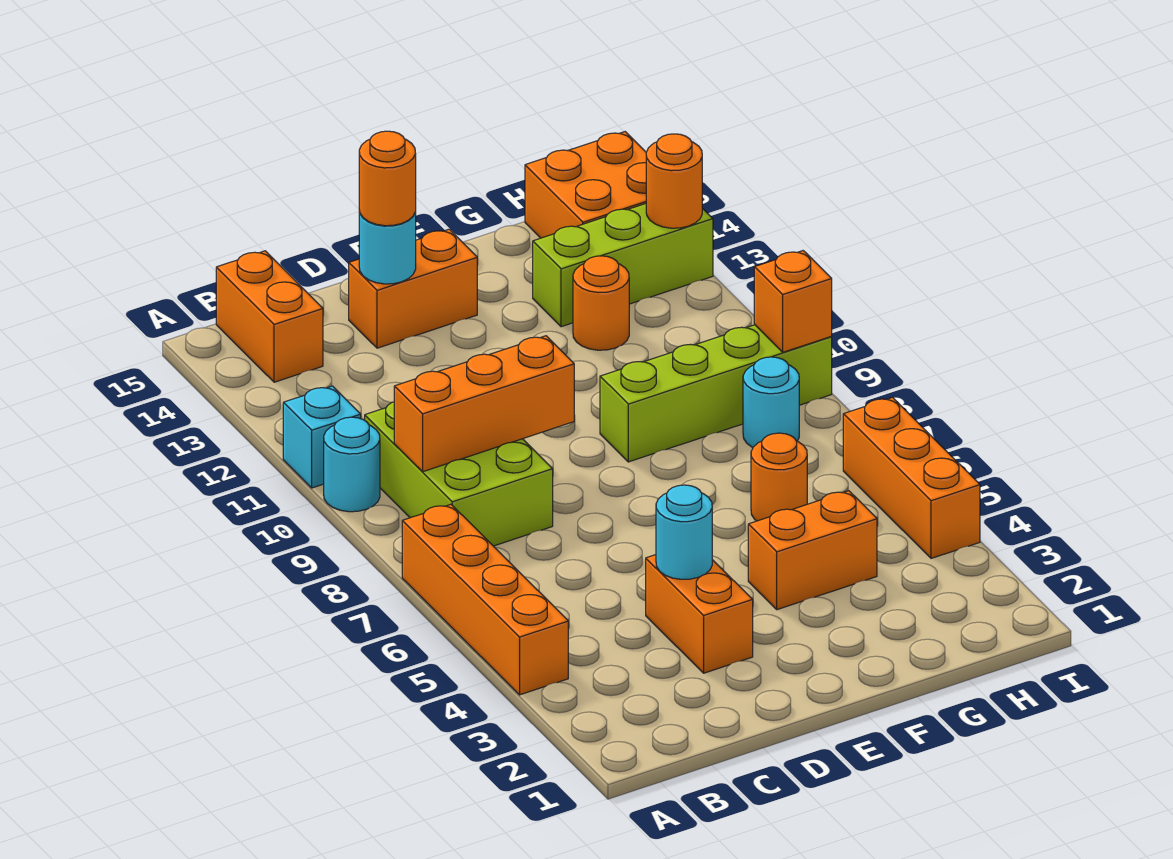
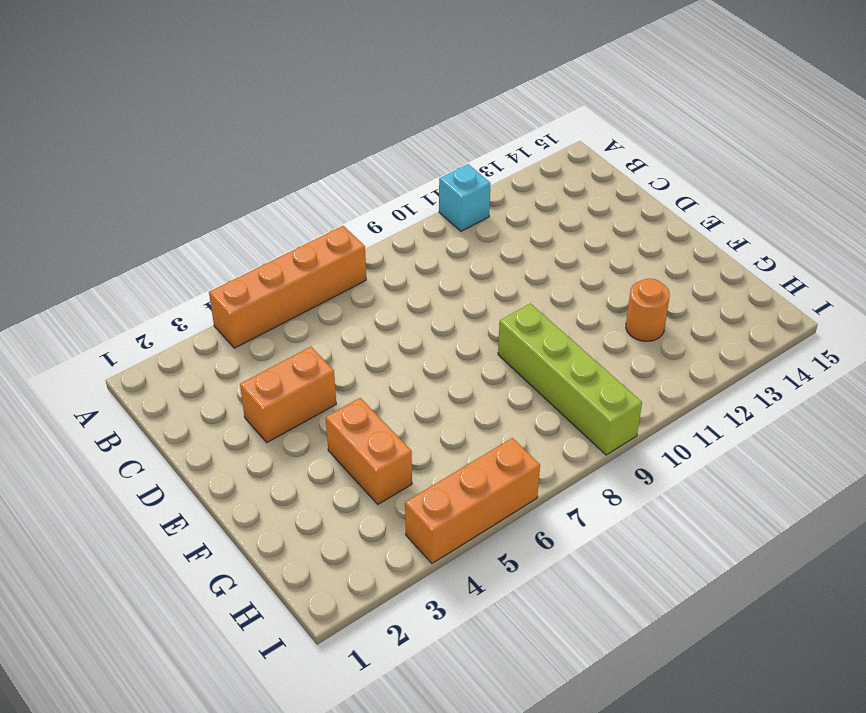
none -> cyan round brick A10 level 1
none -> lime brick B8:C10 level 1
none -> orange brick B14:B15 level 1

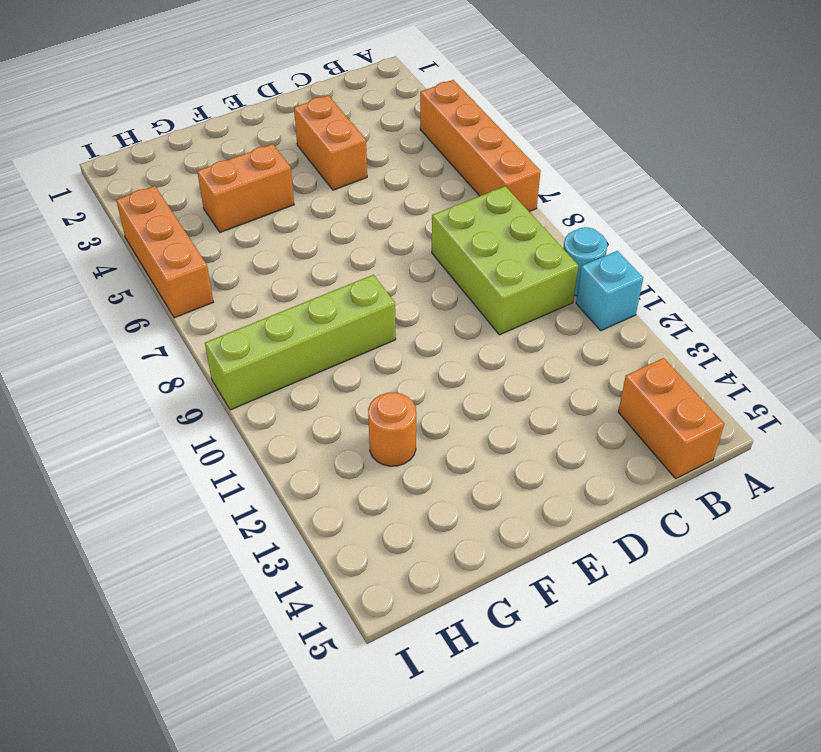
none -> orange brick D14:E14 level 1
none -> orange round brick G6 level 1
none -> lime brick G13:I13 level 1

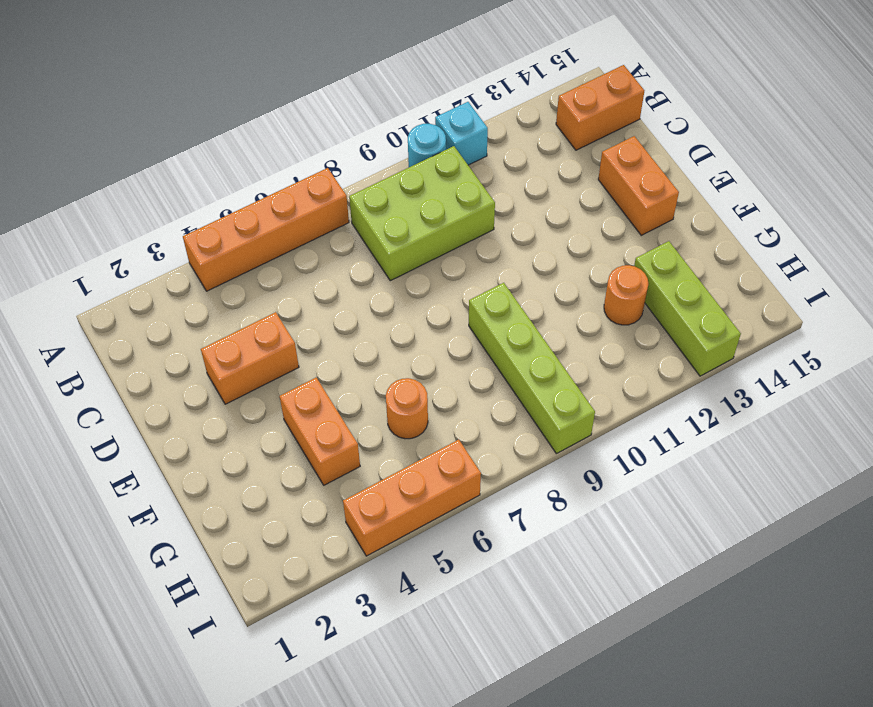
none -> cyan round brick H8 level 1
none -> orange brick H14:I15 level 1
none -> orange brick B9:D9 level 2

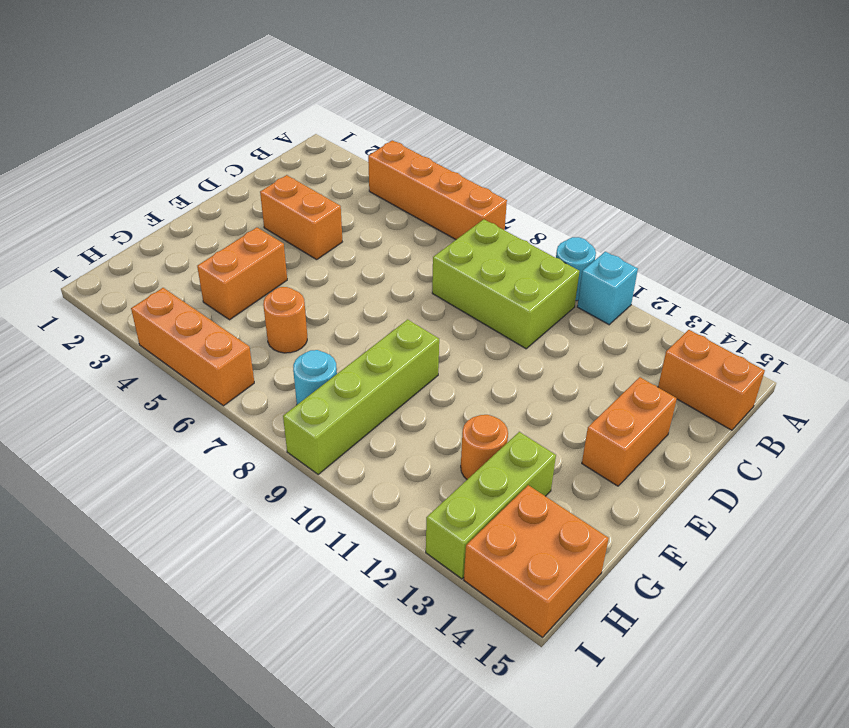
none -> orange brick B9:D9 level 2
none -> cyan round brick D4 level 2
none -> cyan round brick D14 level 2

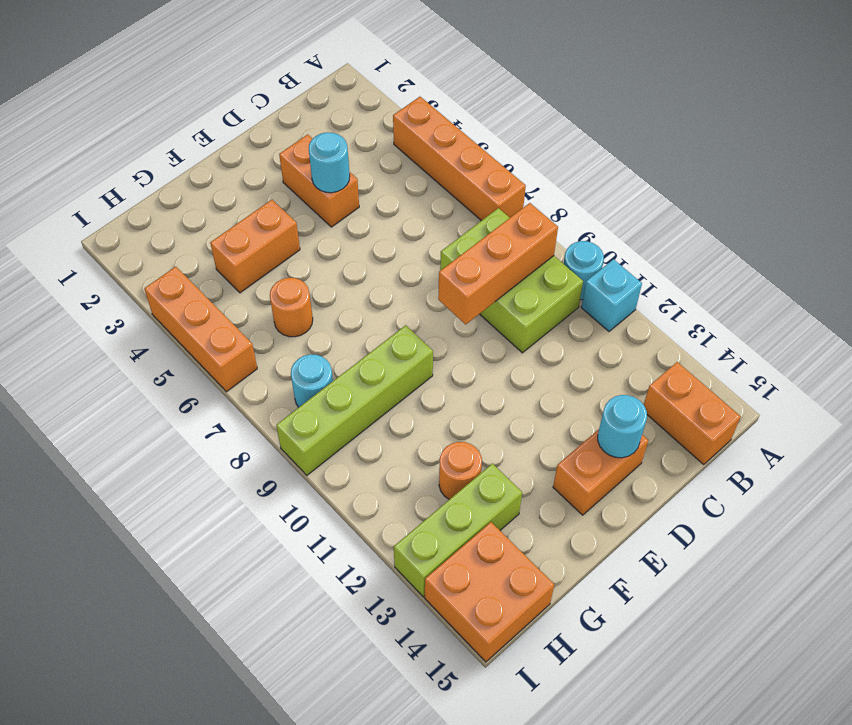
none -> orange brick I9 level 2
none -> orange round brick I13 level 2
none -> orange round brick D14 level 3

